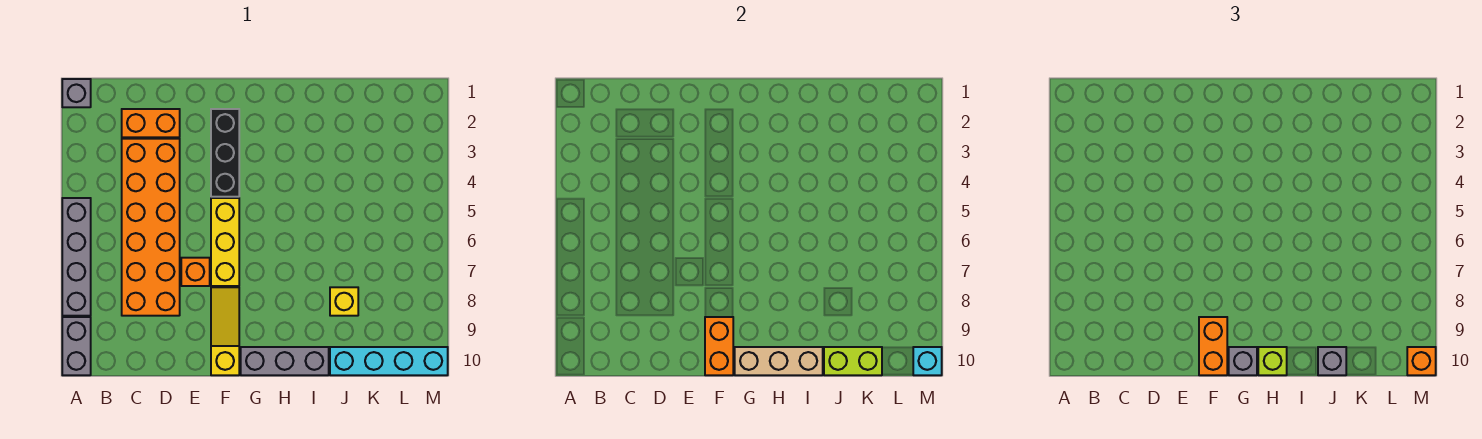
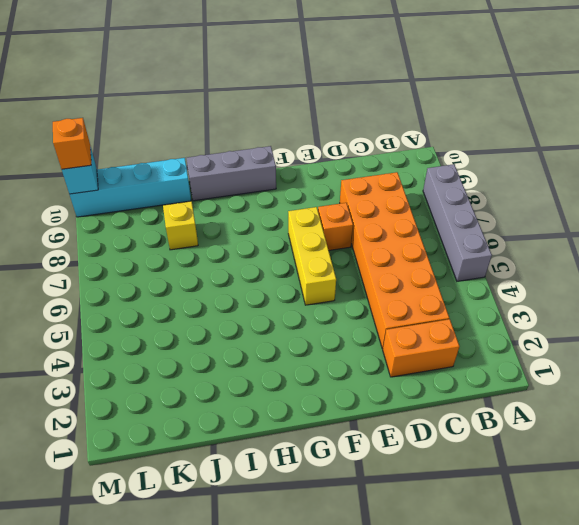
none -> grey brick A1 level 1
none -> grey brick A9:A10 level 1
none -> black brick F2:F4 level 1

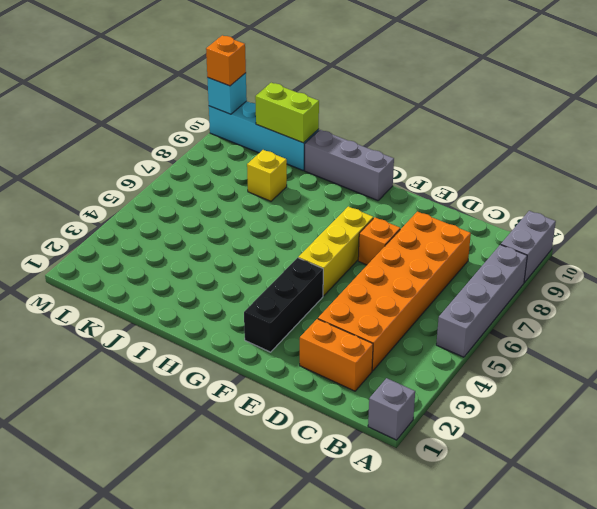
none -> yellow slope F8:F10 level 1 top 10
none -> orange brick F9:F10 level 2
none -> tan brick G10:I10 level 2

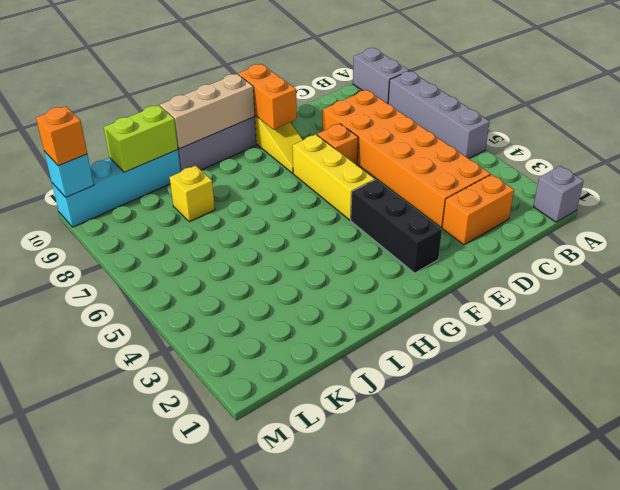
none -> orange brick F9:F10 level 3
none -> grey brick G10 level 3
none -> lime brick H10 level 3

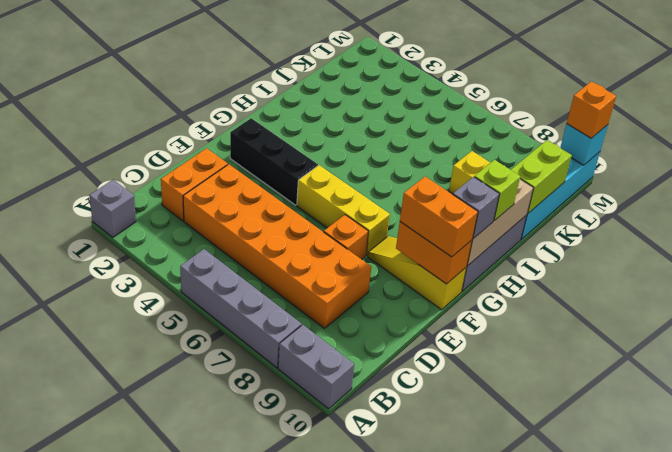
none -> grey brick J10 level 3

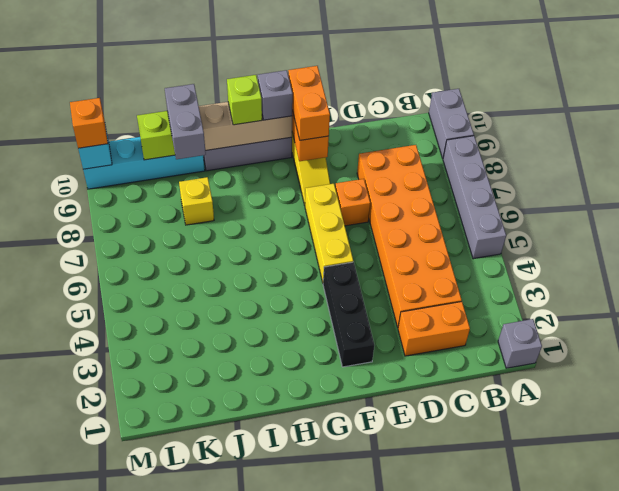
grey brick J9:J10 level 3 -> grey brick J10 level 3

